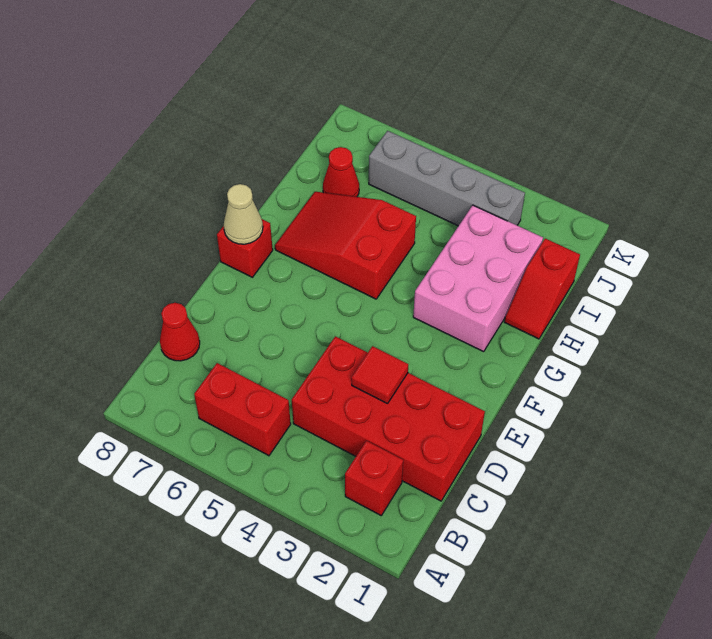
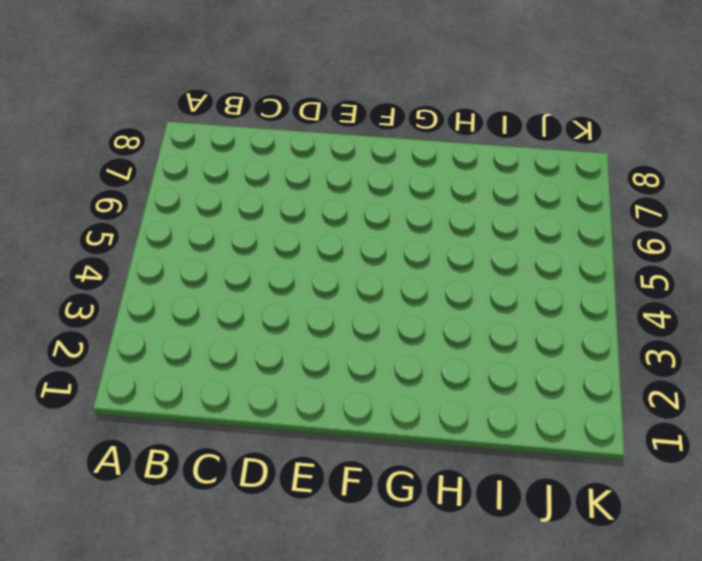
none -> red brick B2 level 1
none -> red brick B5:B6 level 1
none -> red brick C1:D4 level 1

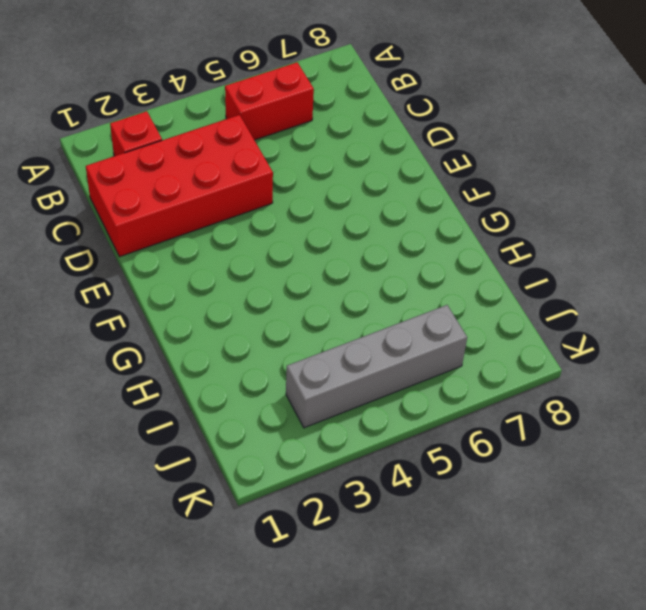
none -> red cone C8 level 1
none -> red brick F8 level 1
none -> pink brick G2:I3 level 1

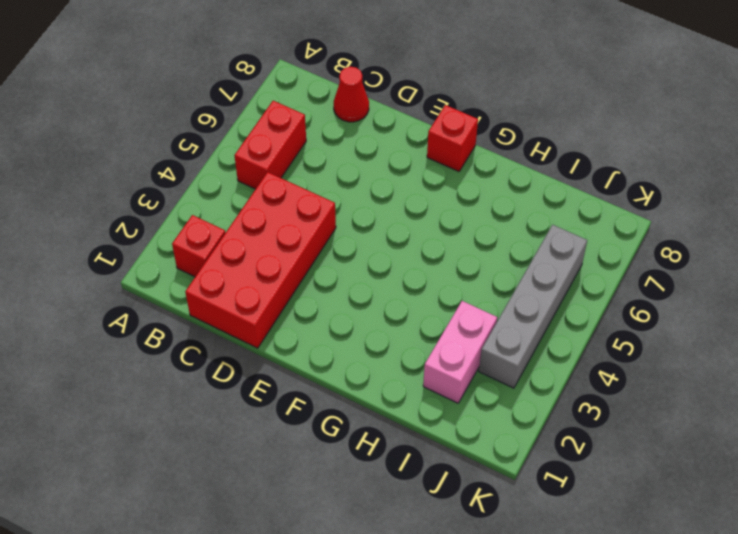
pink brick I2:I3 level 1 -> pink brick G2:I3 level 1
none -> red slope G5:H7 level 1 top 5
none -> red slope H1:I1 level 1 top I
none -> red cone I7 level 1

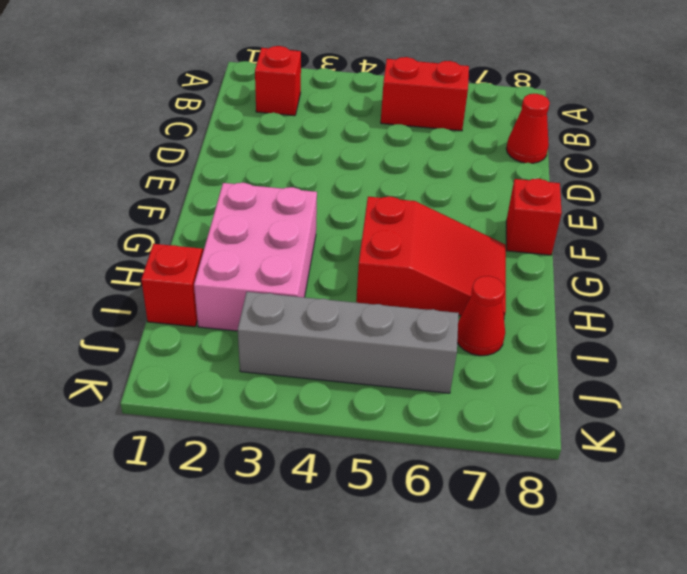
none -> red brick C1:D4 level 1
none -> red tile D3 level 2
none -> tan cone F8 level 2

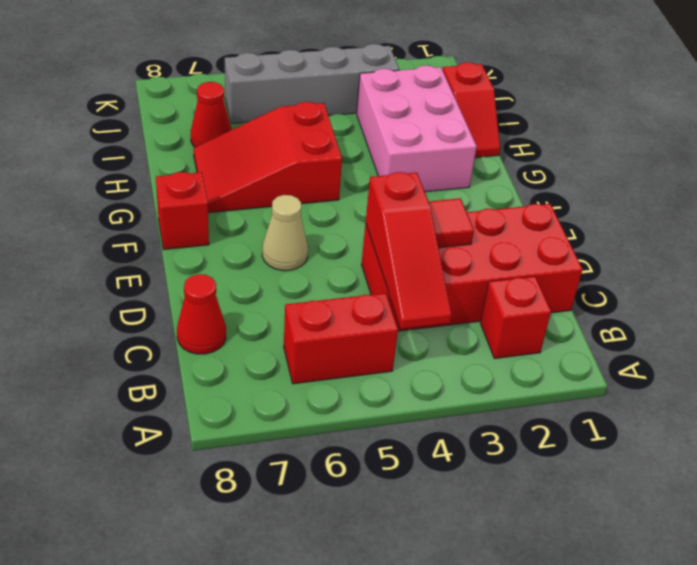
red slope B4:D4 level 2 top D -> none
tan cone E6 level 1 -> tan cone F8 level 2

